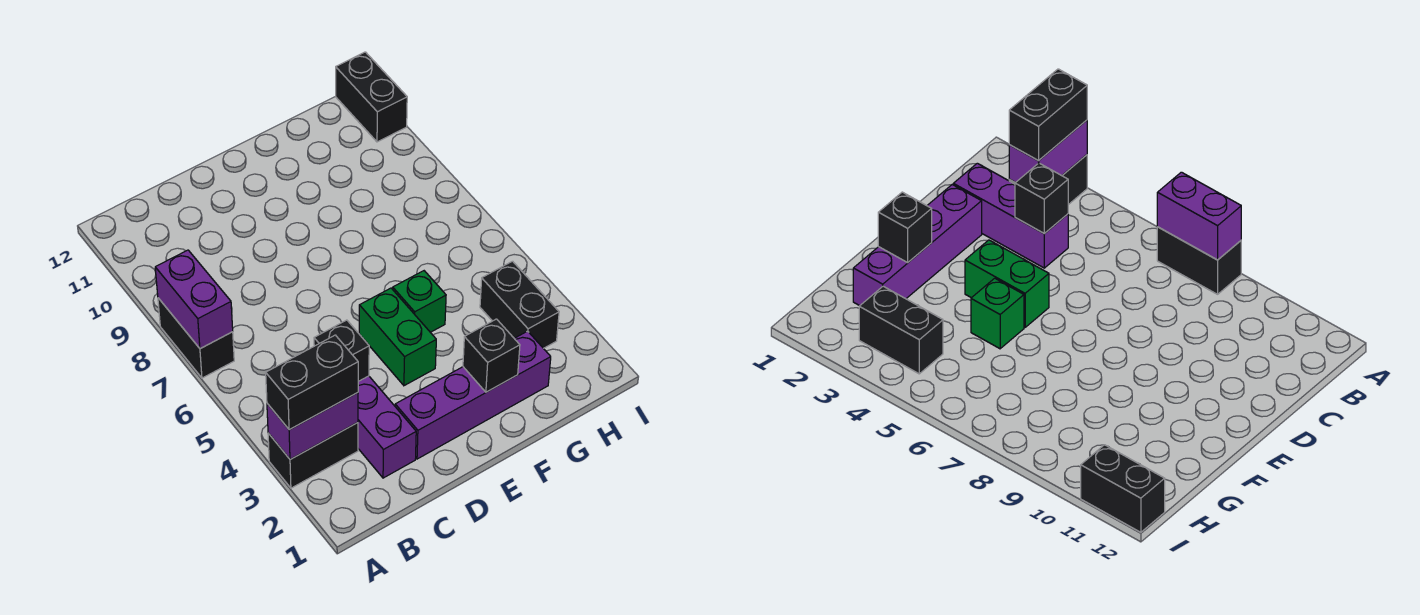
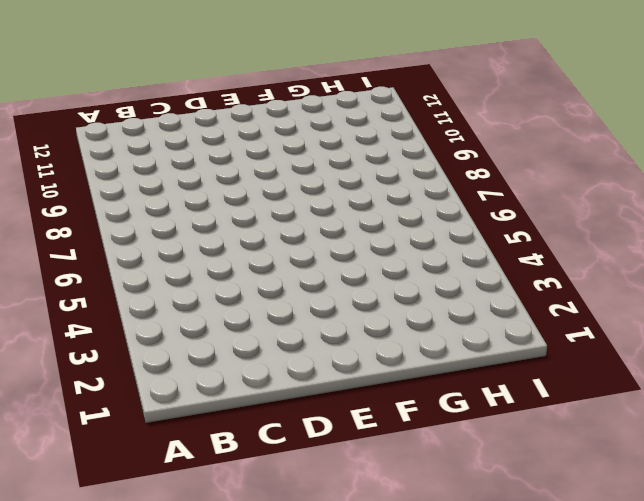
none -> black brick A3:B3 level 1
none -> black brick A7:A8 level 1
none -> purple brick C2:C4 level 1

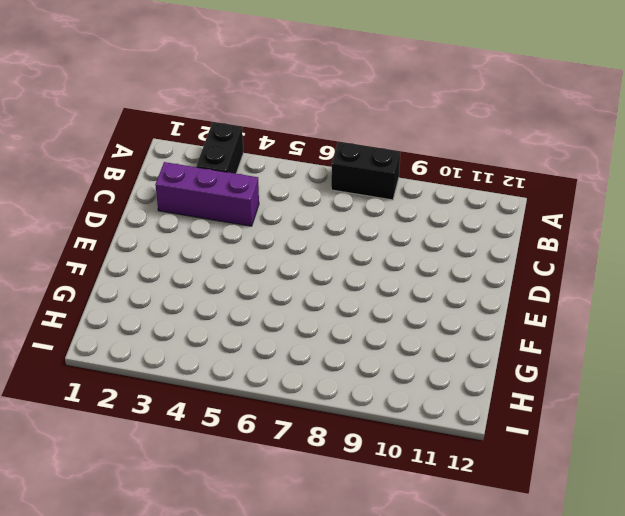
none -> purple brick D2:G2 level 1
none -> green brick E4:E5 level 1
none -> green brick F5 level 1

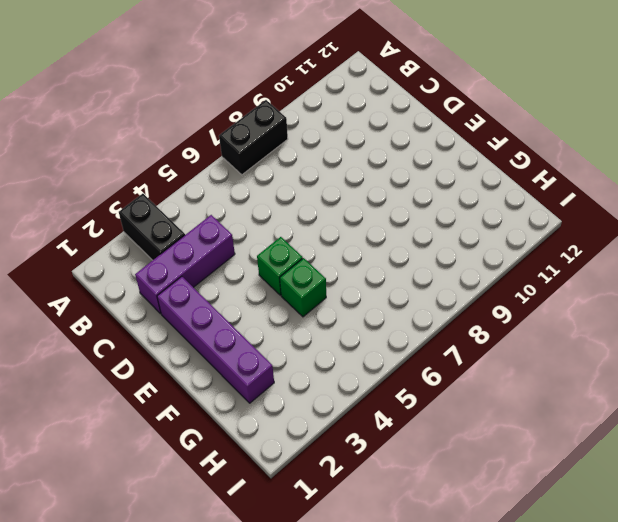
green brick E5 level 1 -> green brick E4:E5 level 1
none -> black brick H3:H4 level 1
none -> black brick I11:I12 level 1
none -> purple brick A3:B3 level 2

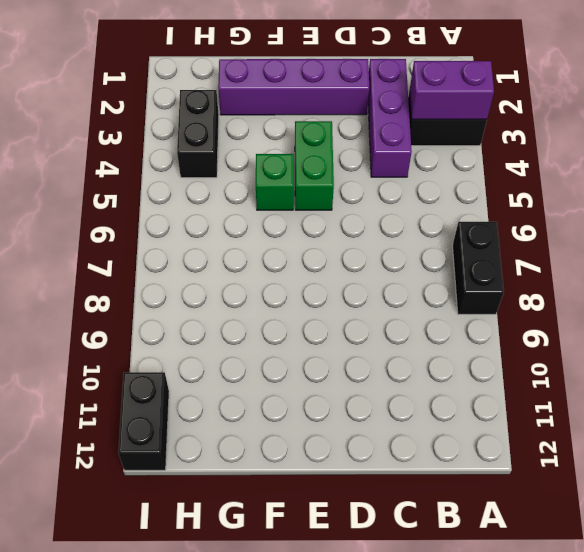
none -> purple brick A7:A8 level 2
none -> black brick C4 level 2
none -> black brick F2 level 2

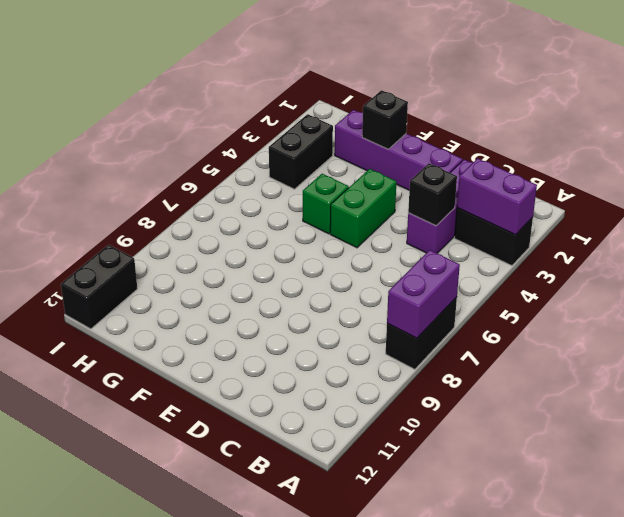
none -> black brick A3:B3 level 3

